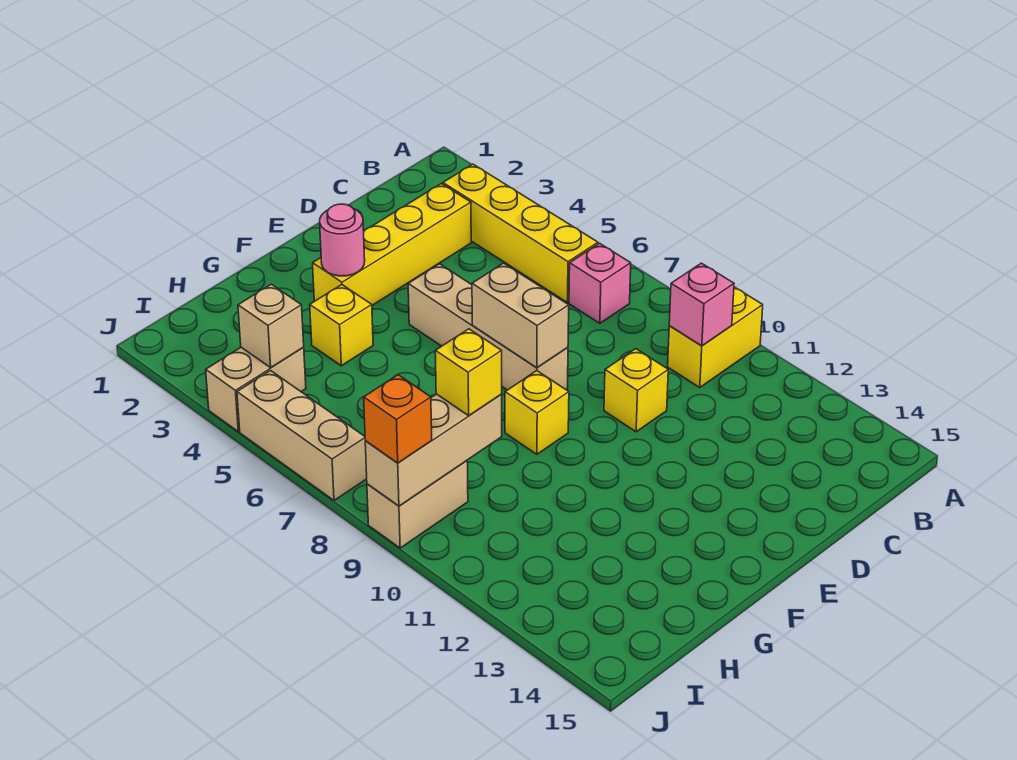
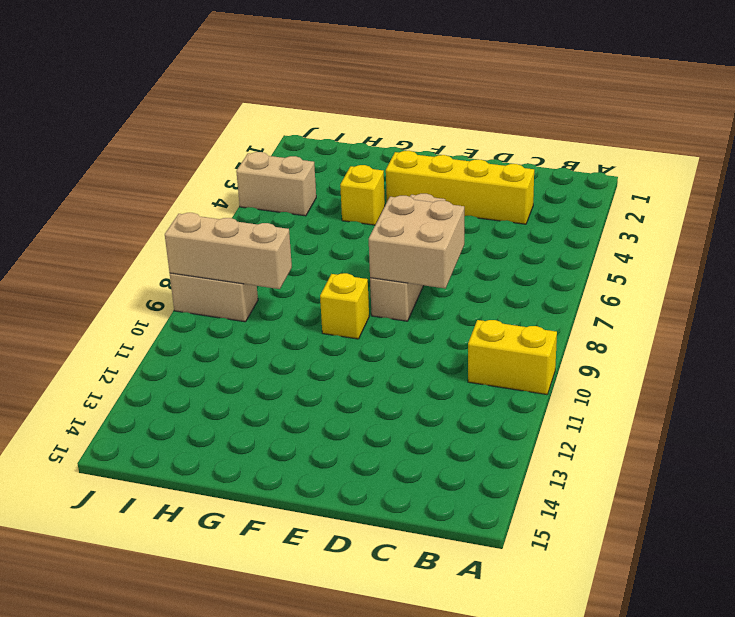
tan brick D7:E8 level 2 -> tan brick E7:E8 level 2
none -> yellow brick B3:B6 level 1
none -> pink brick B7 level 1
none -> yellow brick D10 level 1

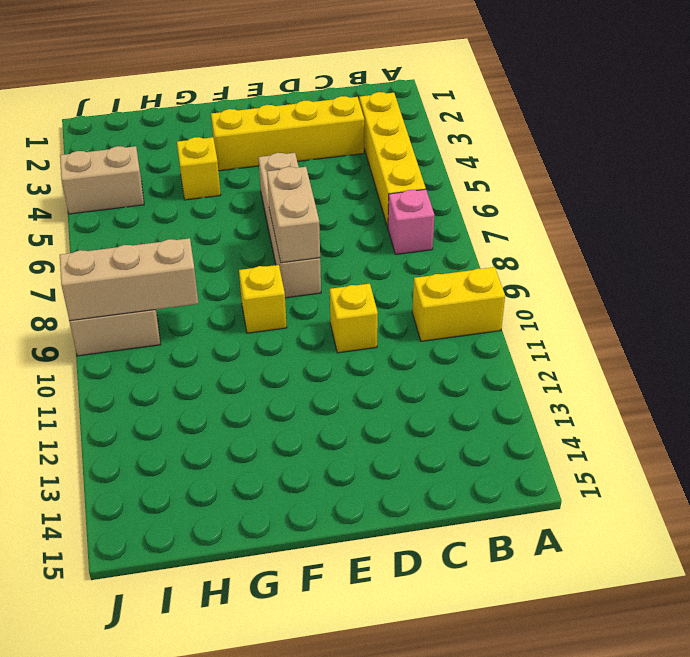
none -> tan brick J5:J7 level 1
none -> pink brick B10 level 2
none -> pink round brick F3 level 2

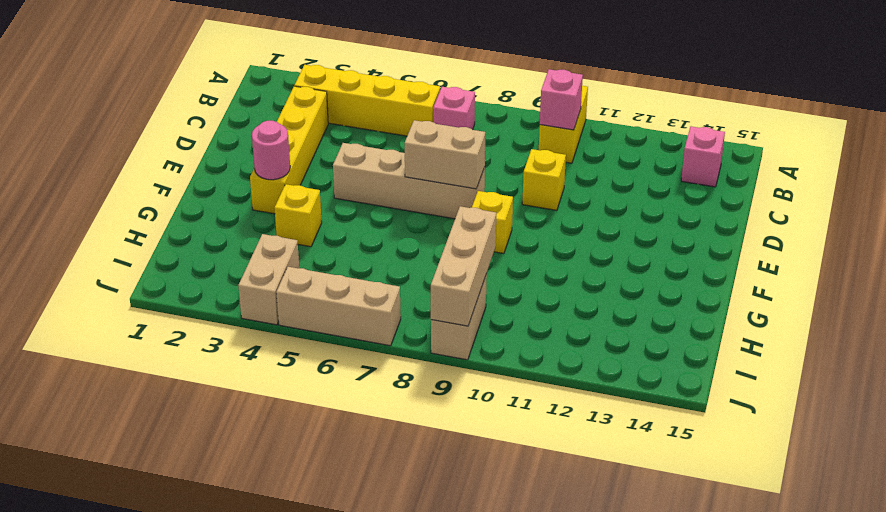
pink brick B14 level 1 -> none
none -> tan brick I4 level 2
none -> yellow brick H9 level 3
none -> orange brick J9 level 3

